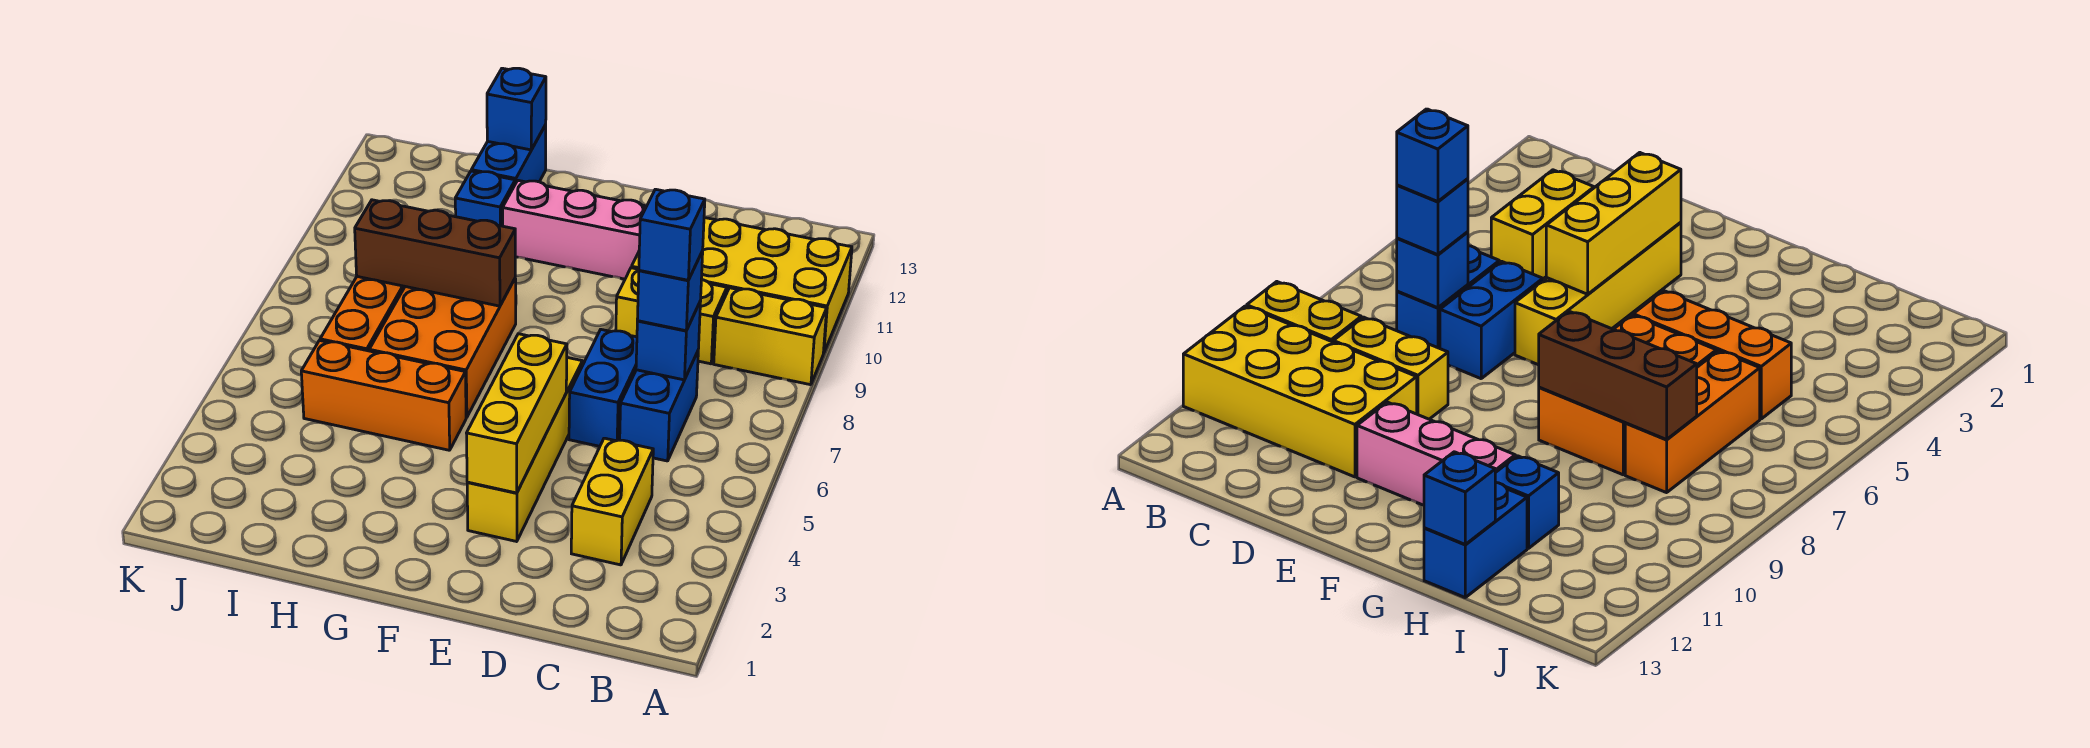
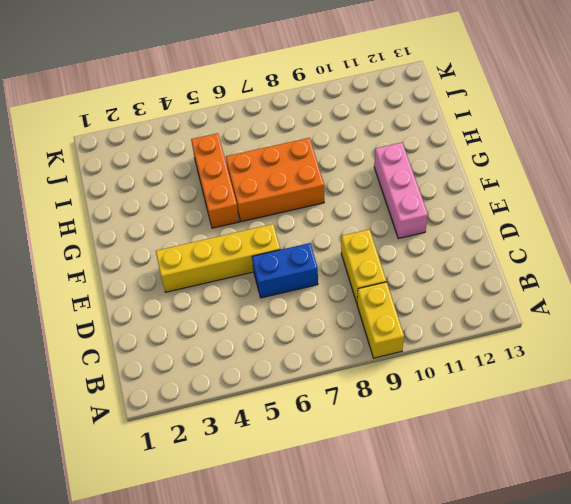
none -> yellow brick A10:D11 level 1
none -> yellow brick C3:C4 level 1
none -> blue brick C6:C7 level 1

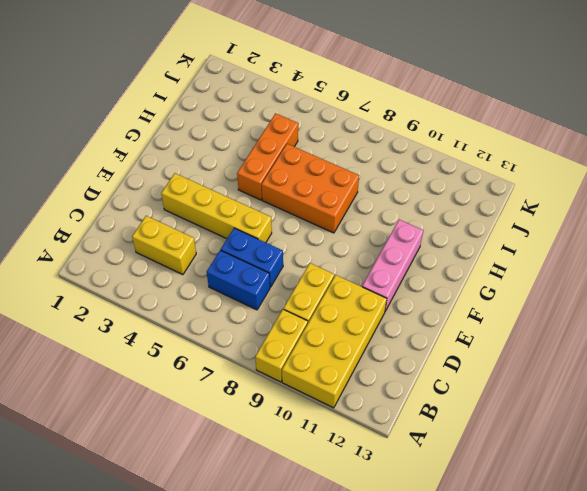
none -> blue brick H11 level 1
none -> blue brick H12:H13 level 1
none -> orange brick I6:I8 level 1

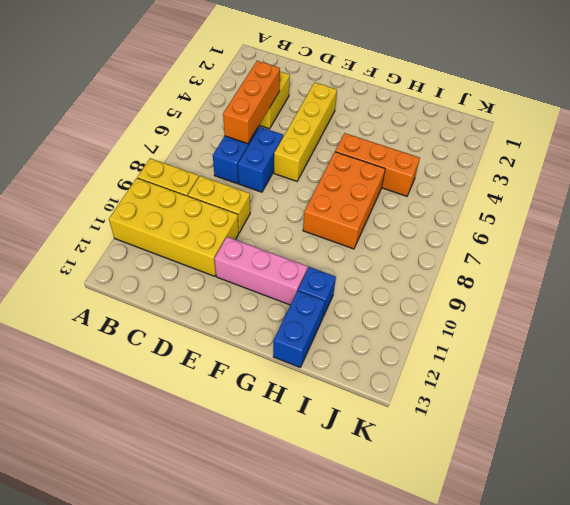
orange brick C4:C6 level 2 -> orange brick I6:I8 level 1
none -> blue brick C7 level 2
none -> yellow brick E3:E5 level 2
none -> brown brick G8:I8 level 2

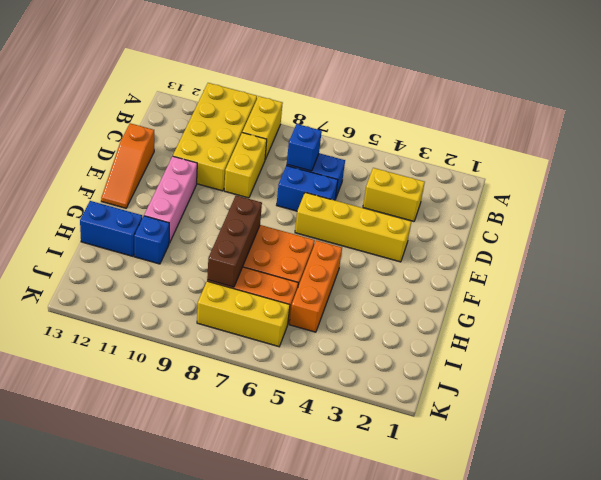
orange slope D13:F13 level 1 top D -> none
yellow brick J6:J8 level 1 -> yellow brick E3:E5 level 2
none -> blue brick H13 level 2
none -> blue brick C7 level 3
none -> blue brick C7 level 4

